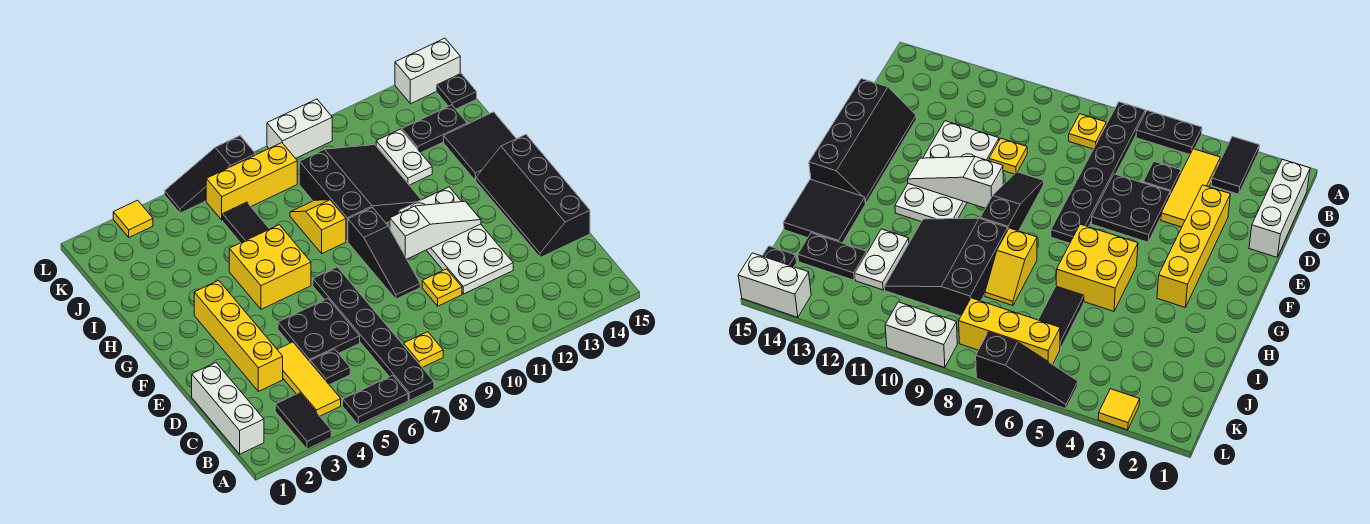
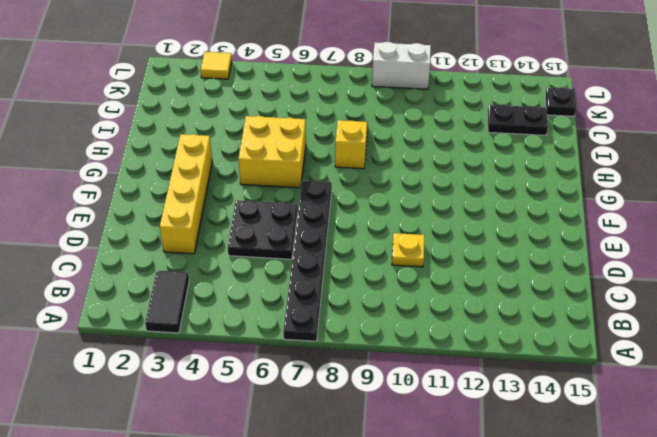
none -> black plate A5:A6 level 1
none -> white brick B1:D1 level 1
none -> yellow tile B4:D4 level 1

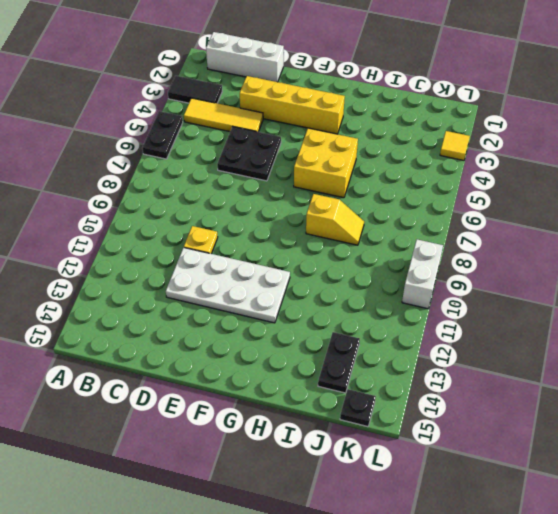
none -> black plate A7:F7 level 1
none -> yellow plate B8 level 1
none -> black plate C5 level 1

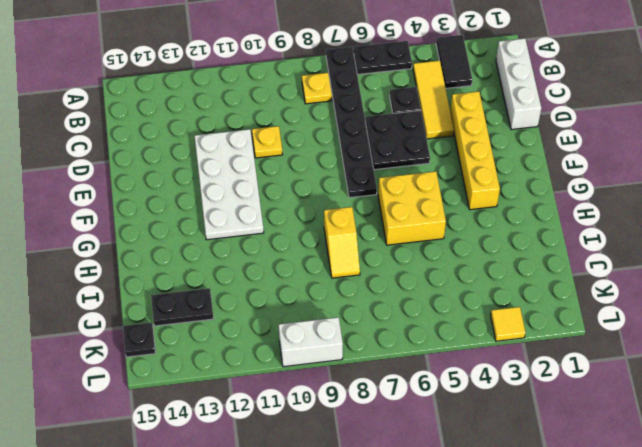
none -> black slope D14:G15 level 1 top 15
none -> black slope E9:G9 level 1 top G
none -> black slope H9:J11 level 1 top 9

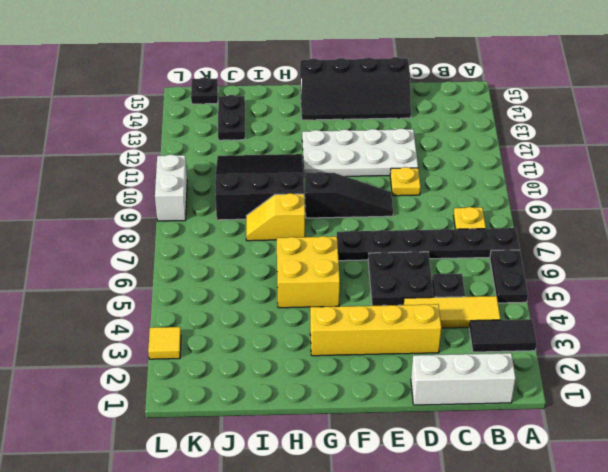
none -> black tile H14:I15 level 1
none -> black tile I6:J6 level 1
none -> white plate I12:J12 level 1

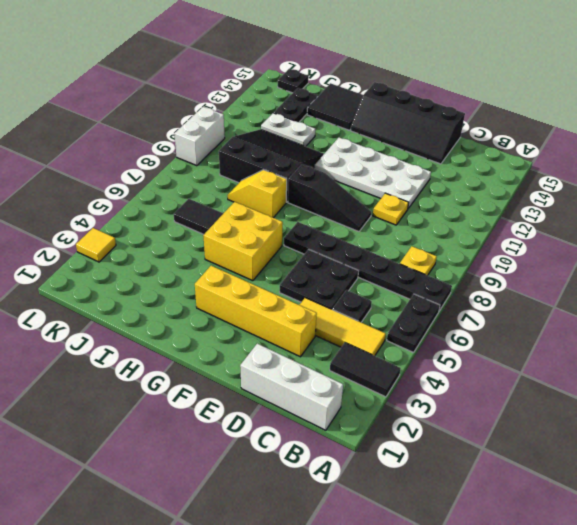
none -> yellow brick K6:K8 level 1
none -> black slope L5:L7 level 1 top 7
none -> white brick L14:L15 level 1

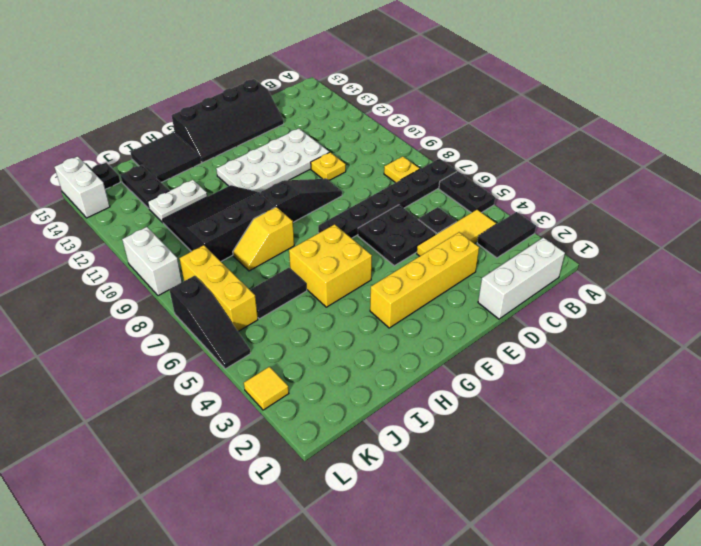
none -> white slope F10:F12 level 2 top 10

